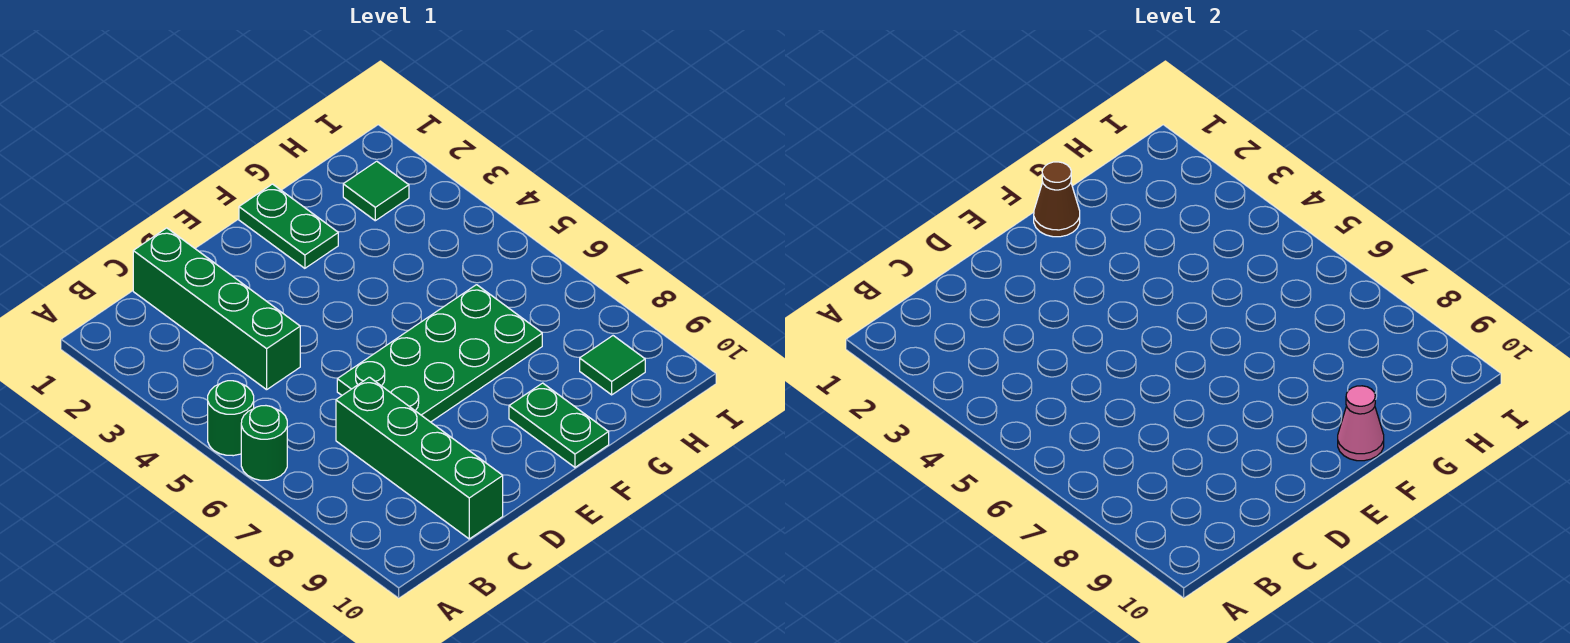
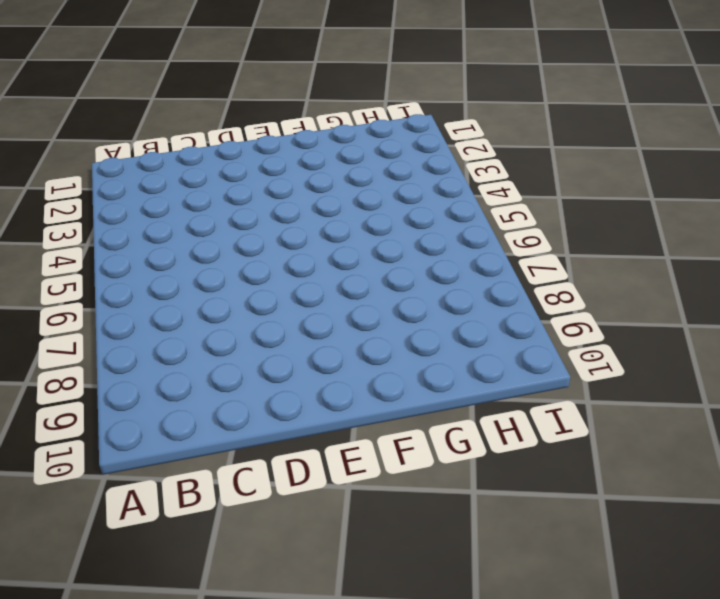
none -> green round brick A5 level 1
none -> green round brick A6 level 1

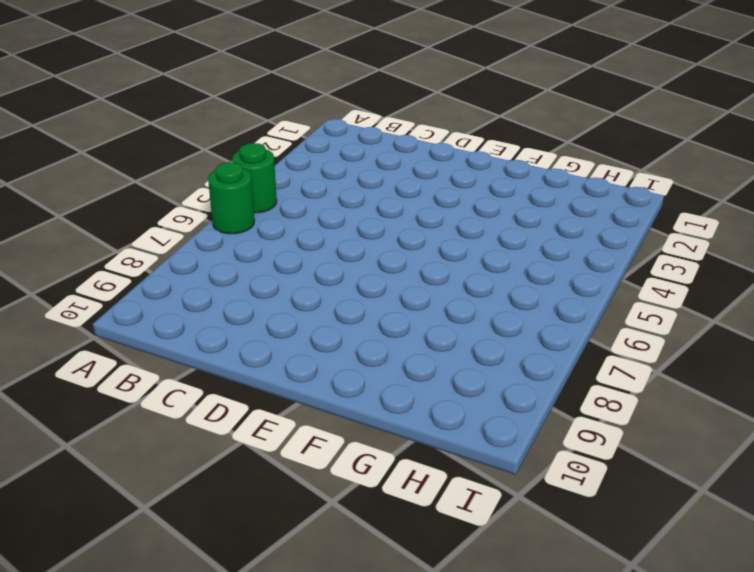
none -> green brick C1:C4 level 1
none -> green brick C7:C10 level 1

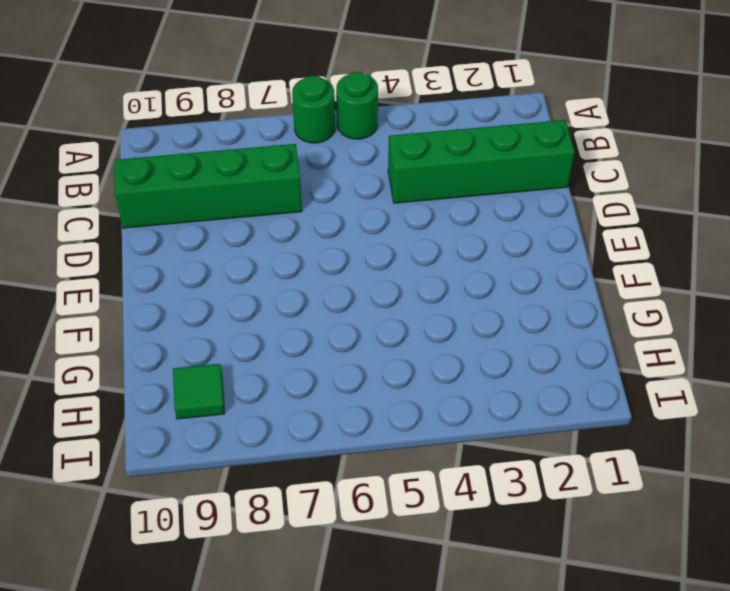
none -> green plate D6:G7 level 1
none -> green plate F1:F2 level 1

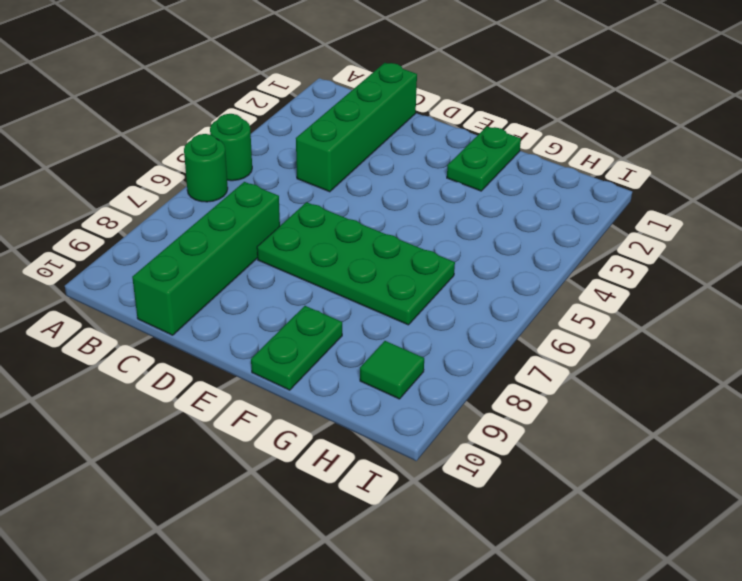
none -> green tile H2 level 1
none -> brown cone F1 level 2

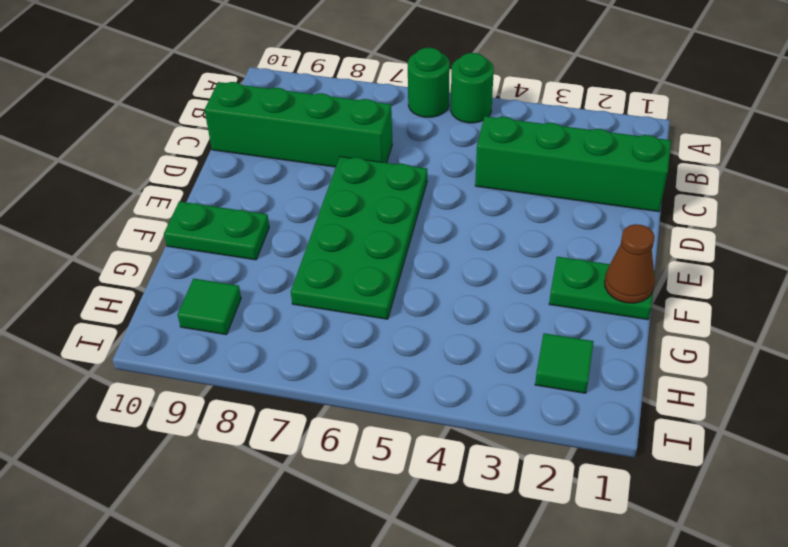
none -> pink cone F10 level 2

